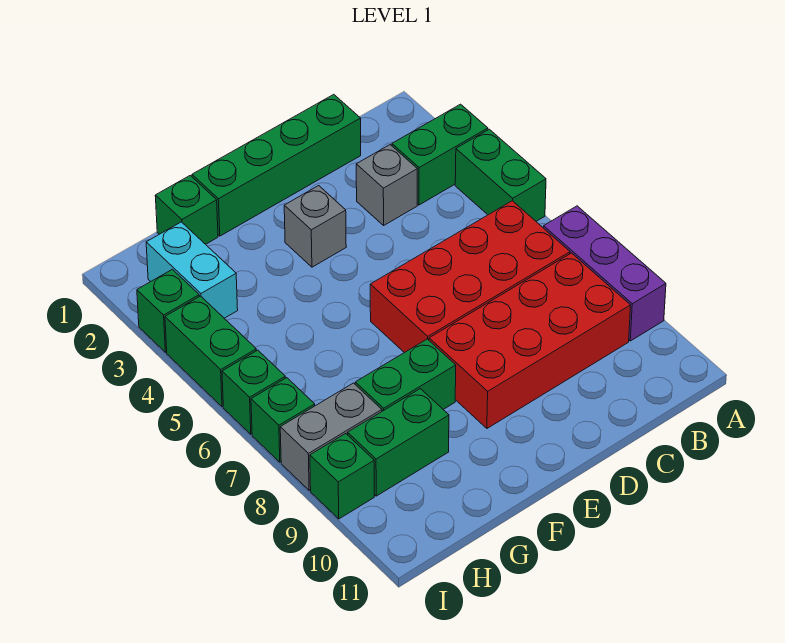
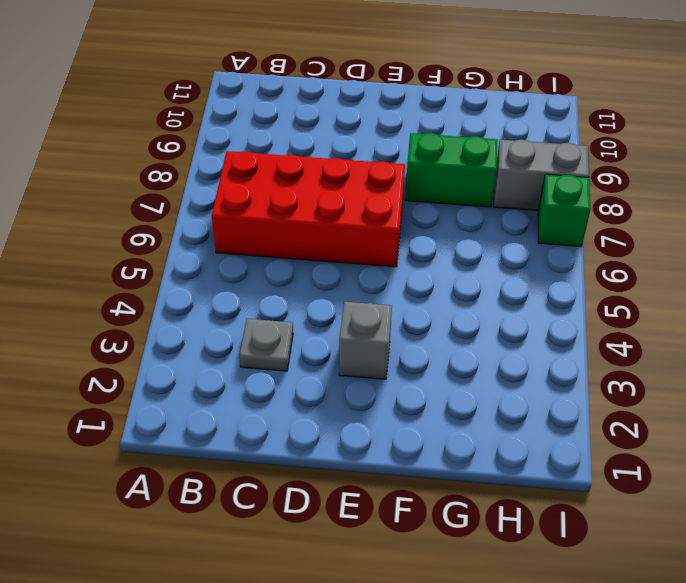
grey plate C3 level 1 -> grey brick C3 level 1
none -> green brick A3:B3 level 1
none -> green brick A4:A5 level 1
none -> purple brick A7:A9 level 1

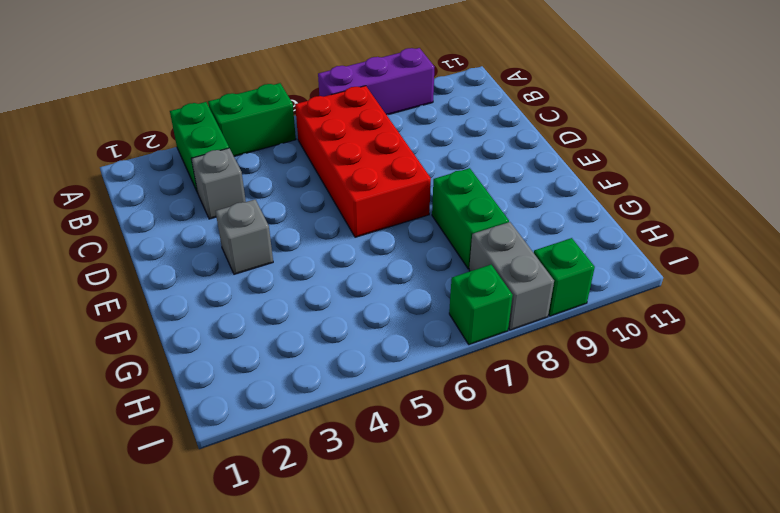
none -> red brick B8:E9 level 1
none -> green brick C1:F1 level 1
none -> green brick G1 level 1

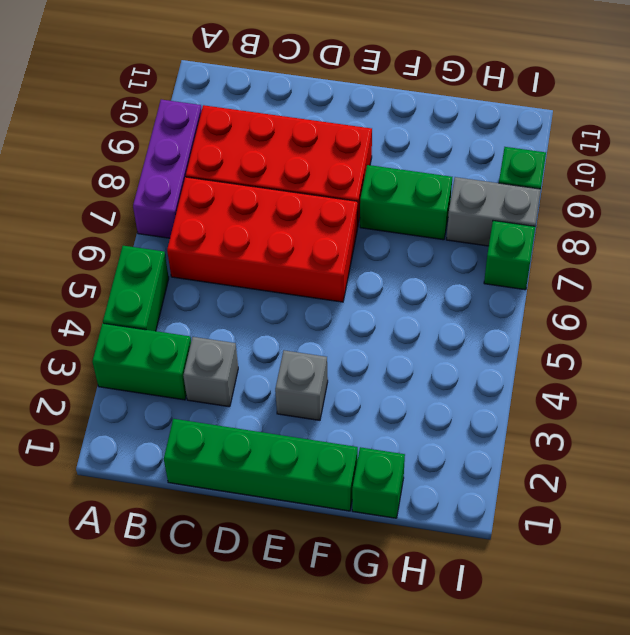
none -> green brick G9:H9 level 1
none -> cyan brick H2:H3 level 1
none -> green brick I3 level 1

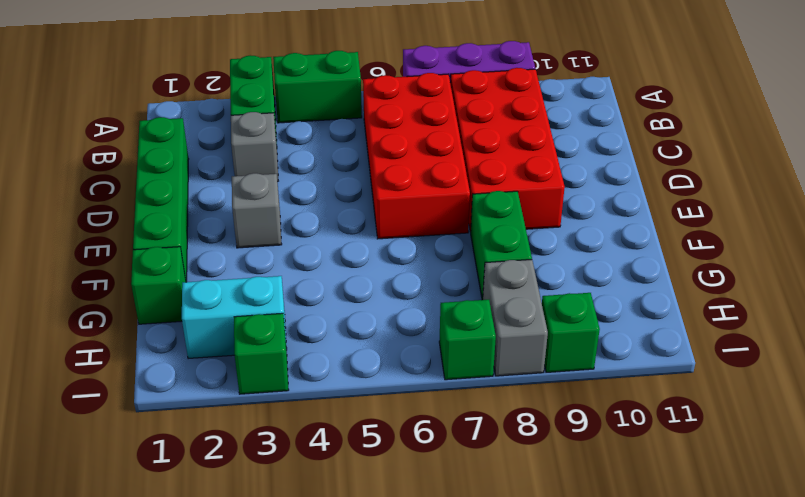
none -> green brick G9:H9 level 1
none -> green brick I4:I5 level 1
none -> green brick I6 level 1

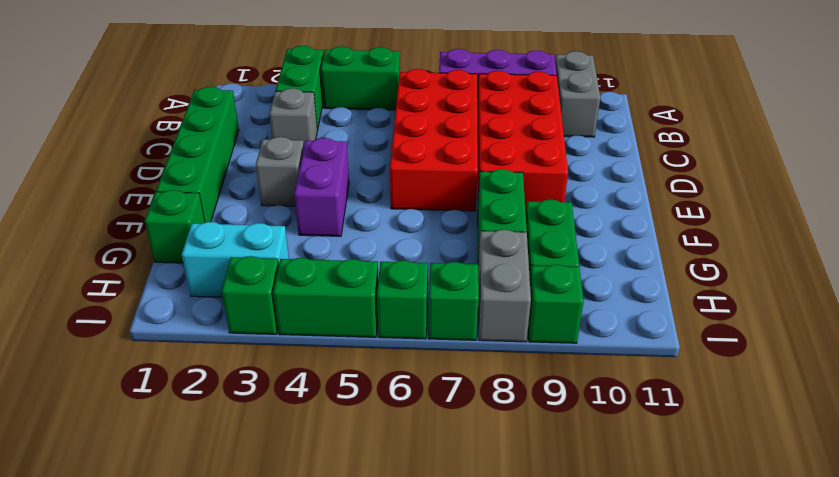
grey brick A10:B10 level 1 -> none
purple brick E4:F4 level 1 -> none

